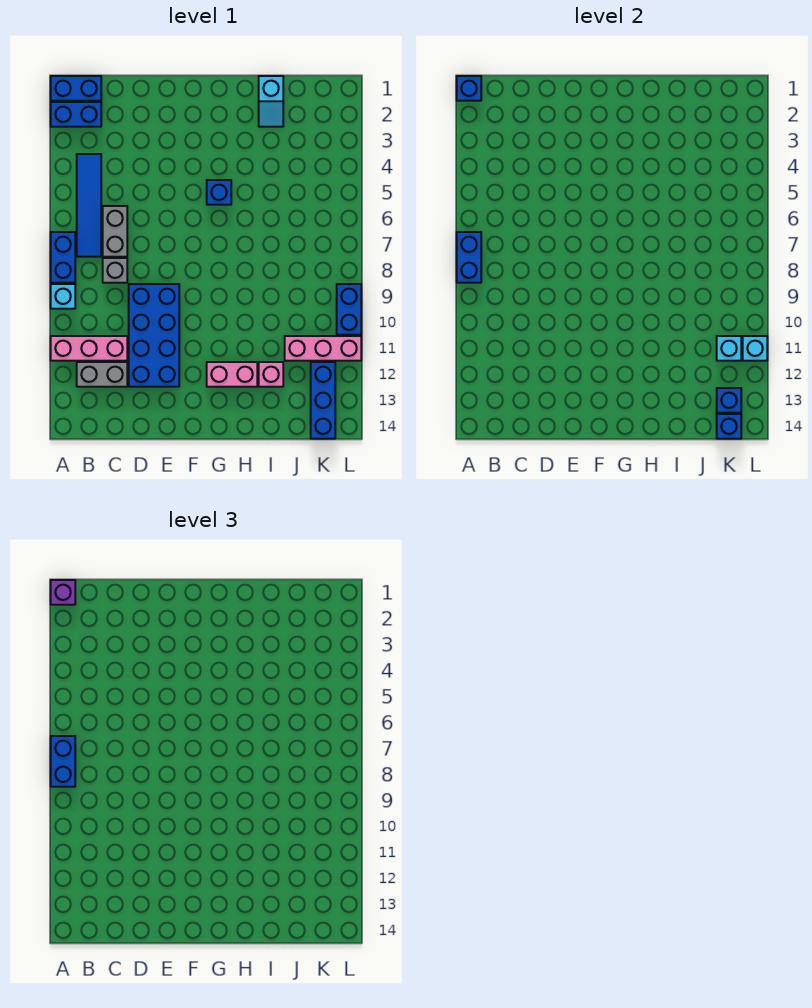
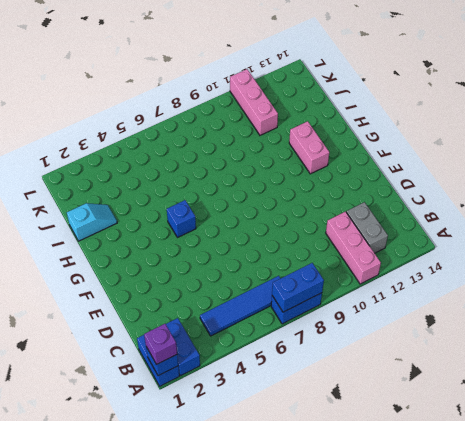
none -> cyan brick A9 level 1
none -> grey brick C6:C7 level 1
none -> grey brick C8 level 1

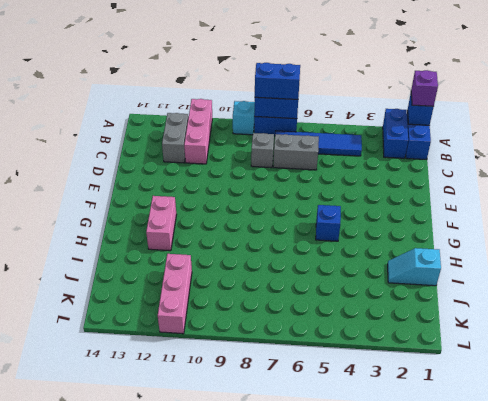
none -> blue brick D9:E12 level 1
none -> pink brick I12 level 1
none -> blue brick K12:K14 level 1

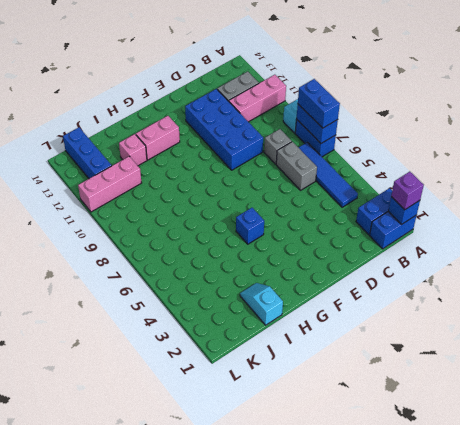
none -> blue brick L9:L10 level 1
none -> cyan brick K11 level 2
none -> blue brick K13 level 2

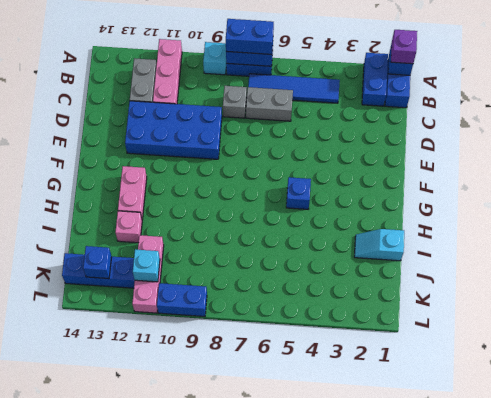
none -> blue brick K14 level 2
none -> cyan brick L11 level 2

